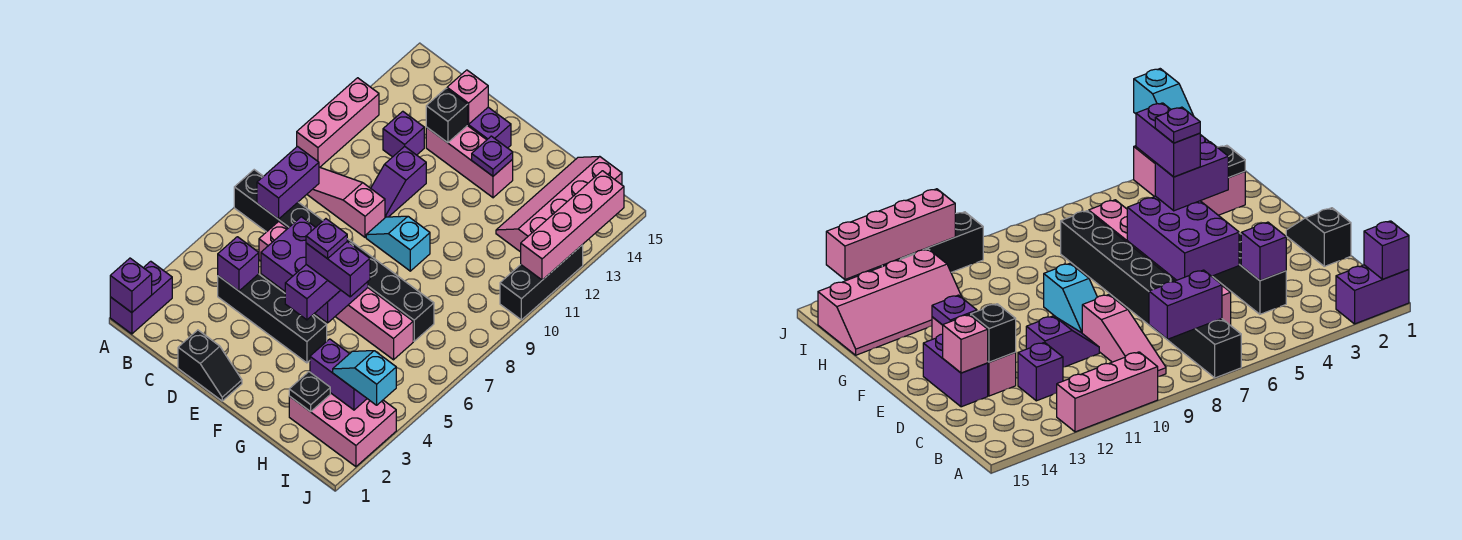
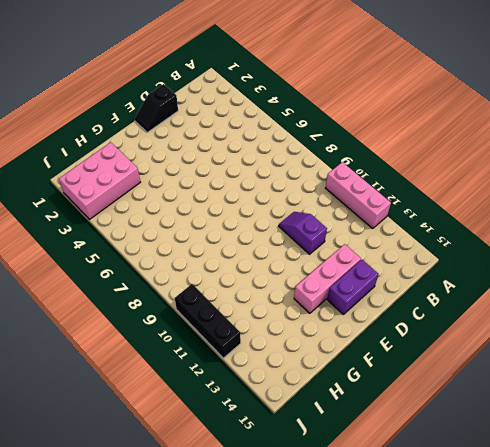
none -> purple brick A1:A2 level 1
none -> black brick A7:H7 level 1
none -> pink slope B9:D9 level 1 top D

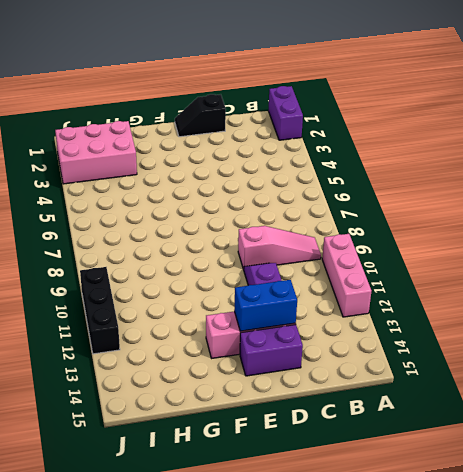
blue brick D13:E13 level 2 -> black brick D13 level 2
none -> black brick A7:H7 level 1
none -> black brick C4:F4 level 1
none -> pink brick C6:H6 level 1

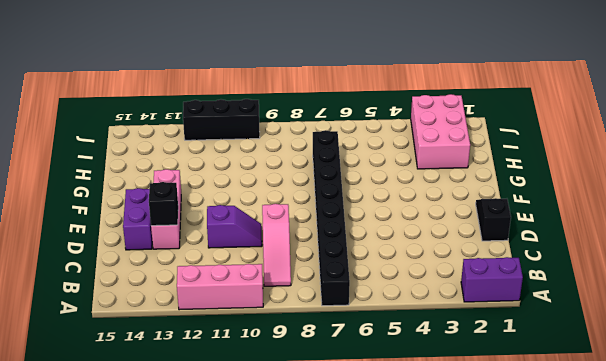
none -> black brick C4:F4 level 1
none -> pink brick C6:H6 level 1
none -> purple brick C12 level 1

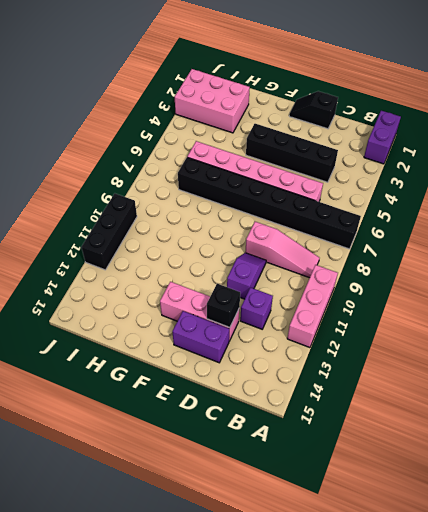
none -> cyan slope E9:F9 level 1 top F
none -> pink slope H12:I15 level 1 top I
none -> purple brick A1 level 2

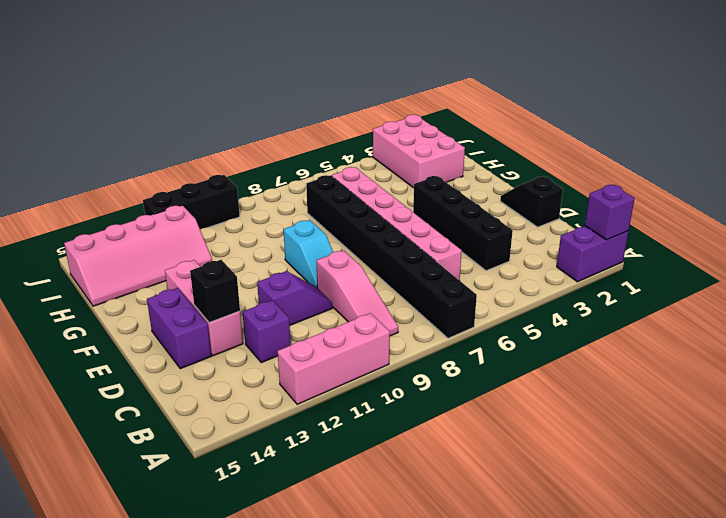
none -> purple brick B7:B8 level 2
none -> purple brick C4 level 2
none -> purple brick D5:F6 level 2

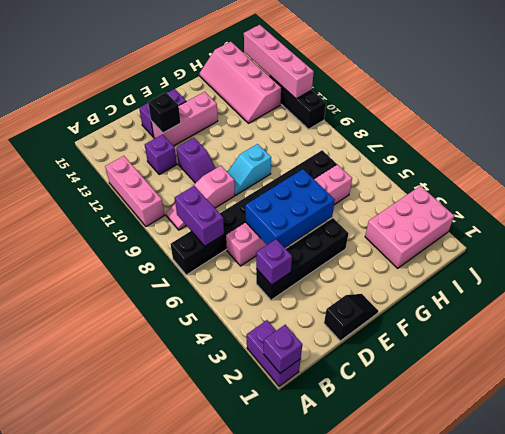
blue brick D5:F6 level 2 -> purple brick D5:F6 level 2
none -> pink brick D14 level 2
none -> purple plate F13 level 2
none -> black plate H2 level 2

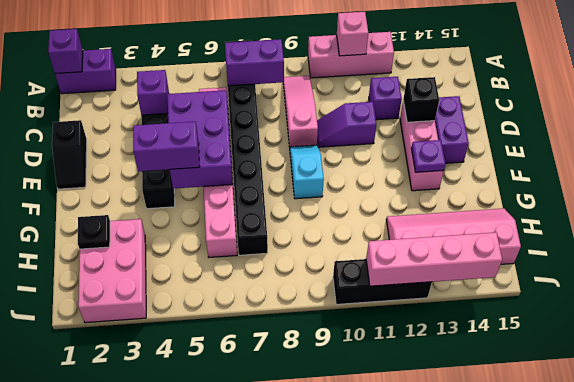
pink brick A11 level 2 -> pink brick D14 level 2
none -> purple brick H3:I3 level 2
none -> cyan slope I3:J3 level 3 top J
none -> purple brick F5:G5 level 4

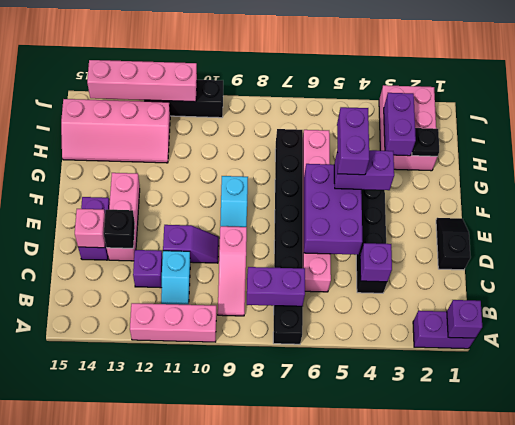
cyan slope B11:C11 level 1 top C -> cyan slope I3:J3 level 3 top J
none -> purple plate F13 level 2
none -> purple plate F5 level 5

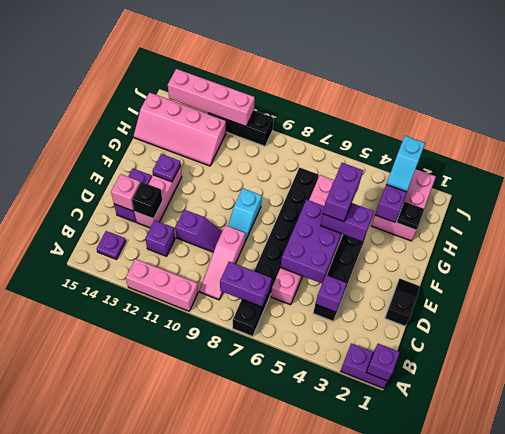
purple plate B14 level 1 -> purple plate F5 level 5

